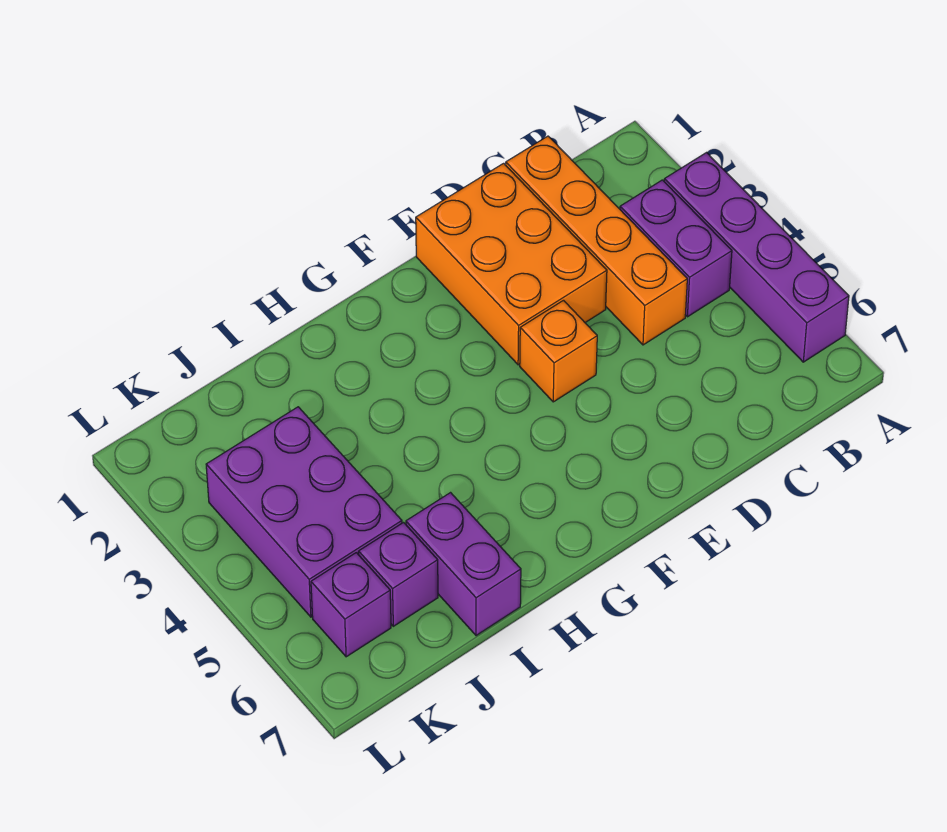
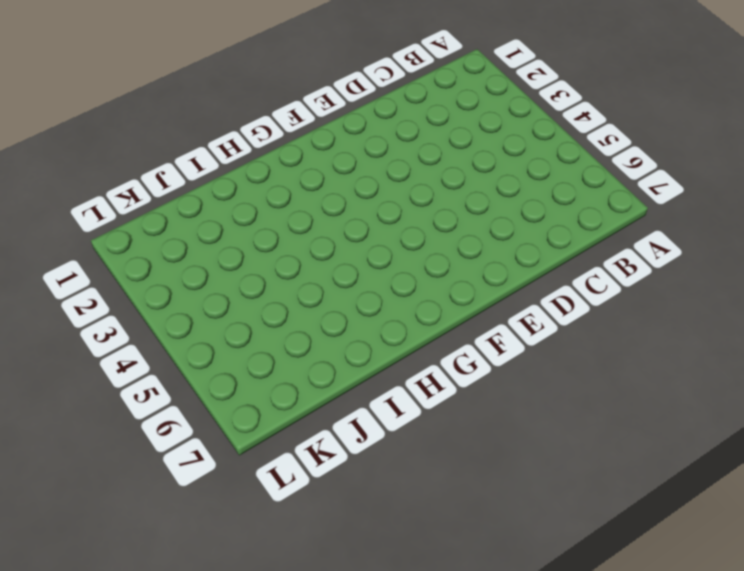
none -> purple brick A3:A6 level 1
none -> purple brick B3:B4 level 1

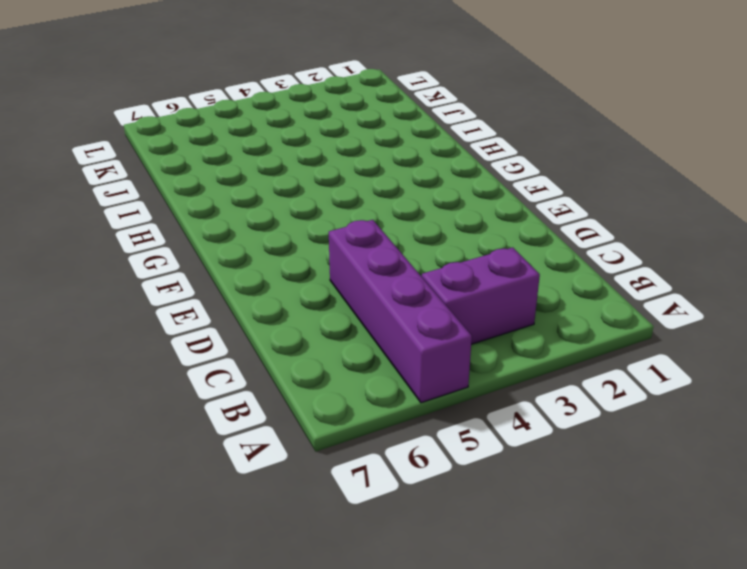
purple brick A5:D5 level 1 -> purple brick A3:A6 level 1
none -> orange brick C1:C4 level 1
none -> orange brick D1:E3 level 1

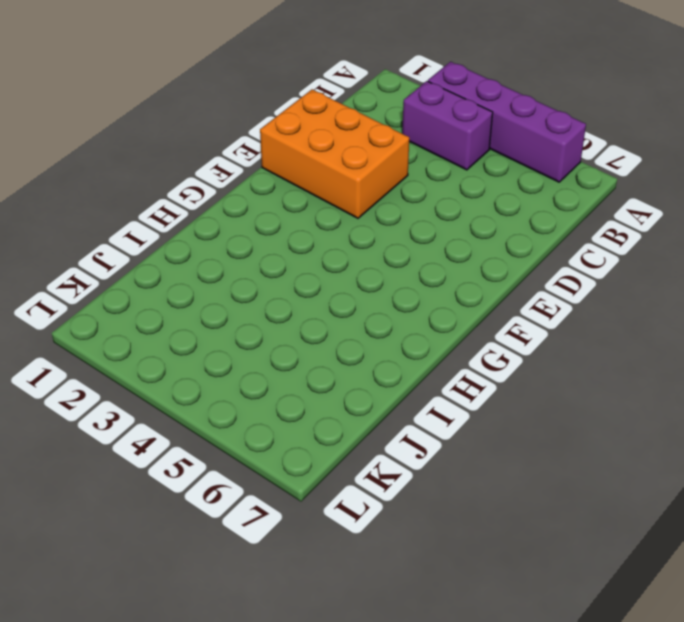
none -> orange brick C1:C4 level 1
none -> orange brick E4 level 1

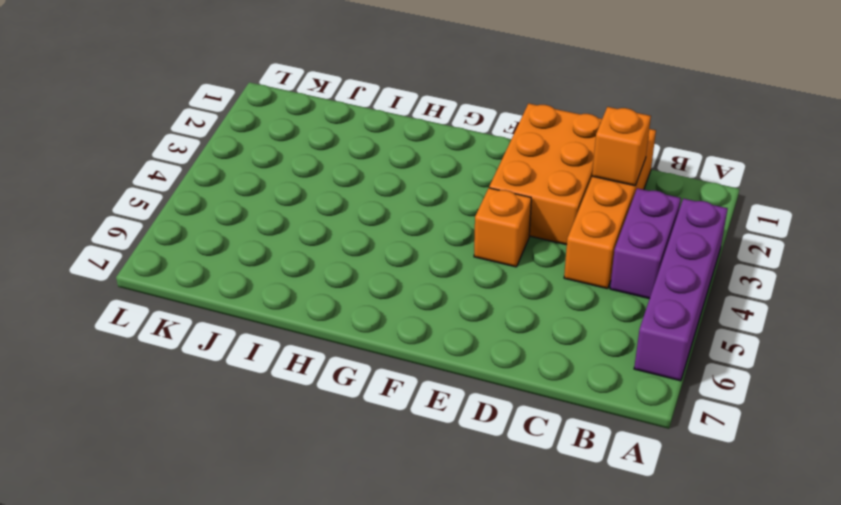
orange brick C2 level 2 -> none
none -> purple brick I6:I7 level 1
none -> purple brick J3:K5 level 1

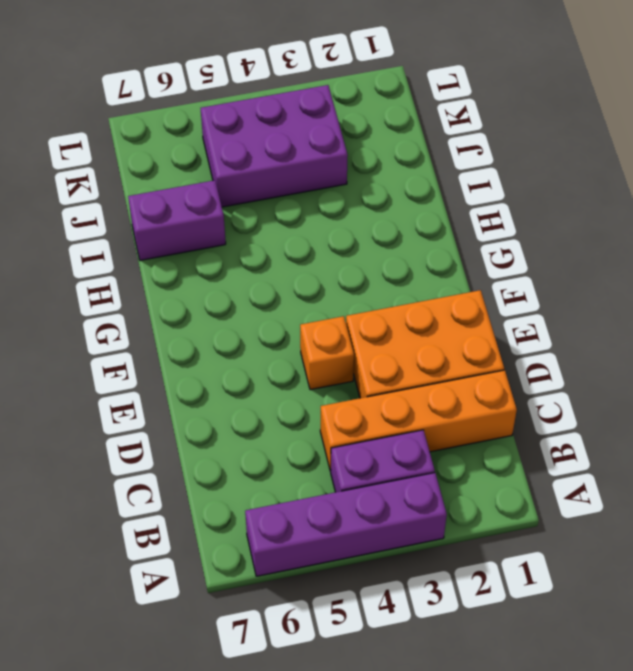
none -> purple brick J6 level 1
none -> purple brick K6 level 1

